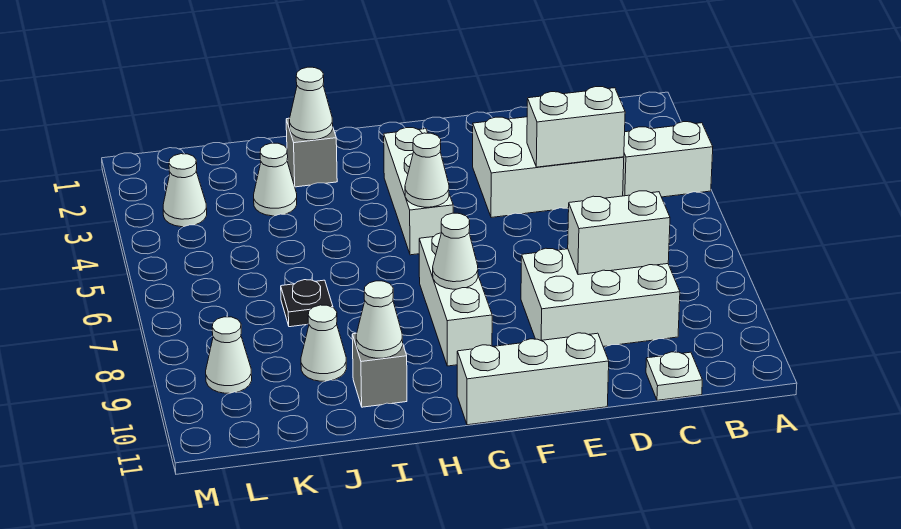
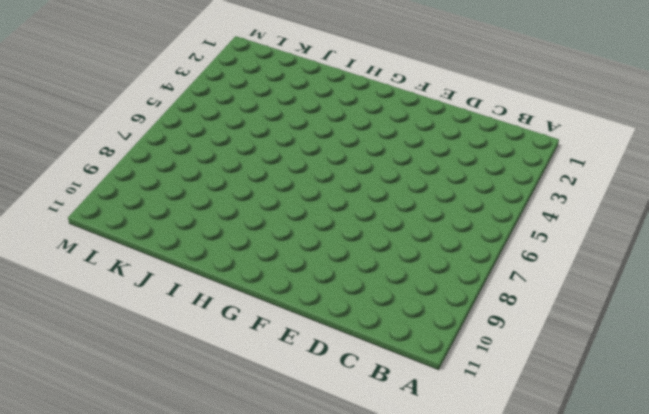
none -> white brick A4:B4 level 1
none -> white brick C3:E4 level 1
none -> white brick C8:E9 level 1

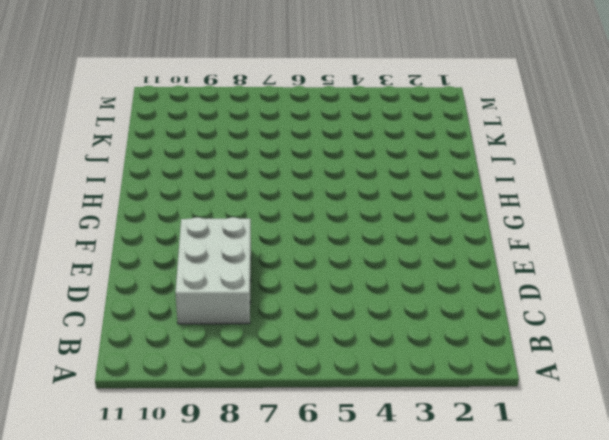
none -> white brick A4:B4 level 1
none -> white brick C3:E4 level 1
none -> white plate C11 level 1

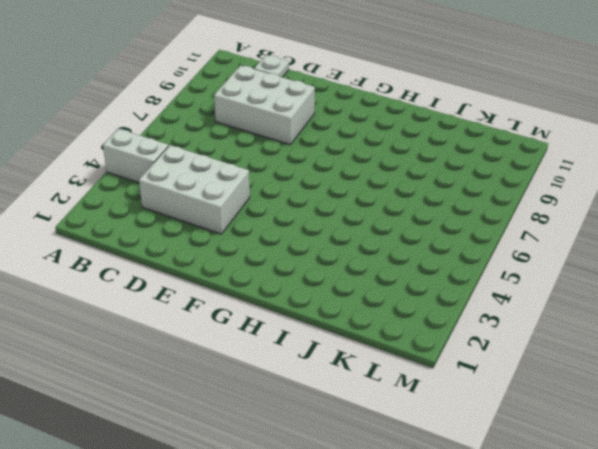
none -> white brick E11:G11 level 1
none -> white brick G3:G5 level 1
none -> white brick G7:G9 level 1

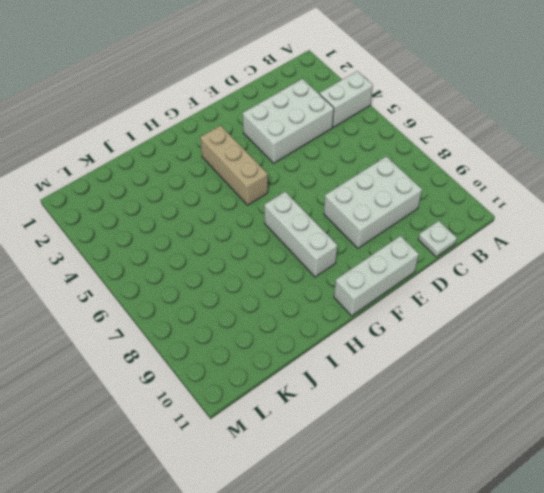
tan brick G3:G5 level 1 -> white brick G3:G5 level 1
none -> grey brick I2 level 1
none -> grey brick I10 level 1
none -> white cone J3 level 1

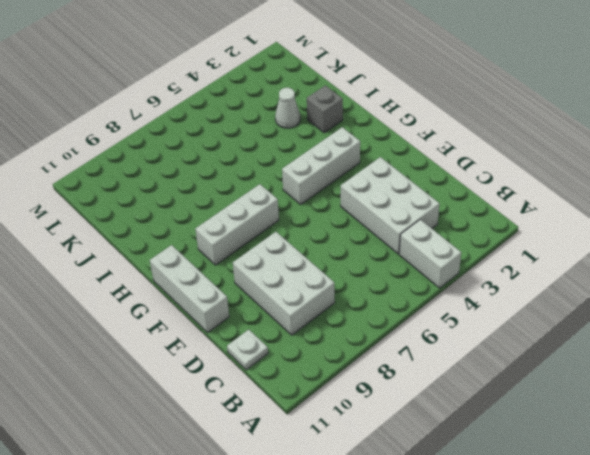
none -> grey brick I10 level 1
none -> black plate J7 level 1
none -> white cone J9 level 1

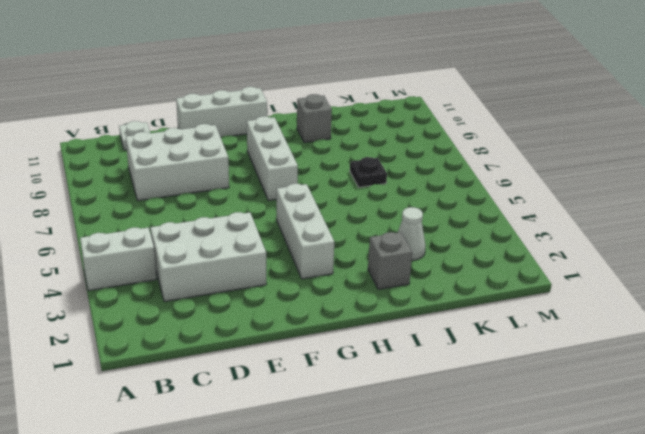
none -> white cone J9 level 1
none -> white cone L3 level 1
none -> white cone L9 level 1

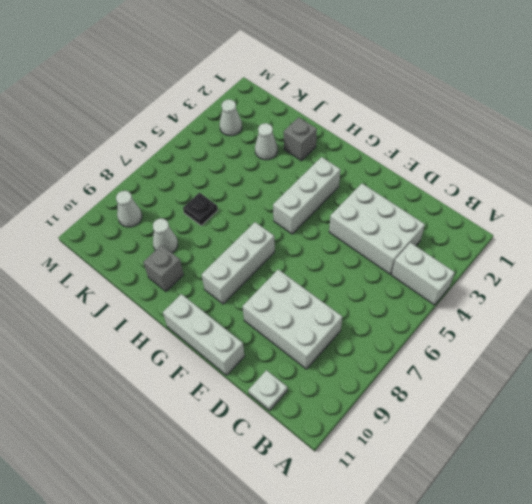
none -> white brick C4:D4 level 2
none -> white brick C8:D8 level 2
none -> white cone G5 level 2

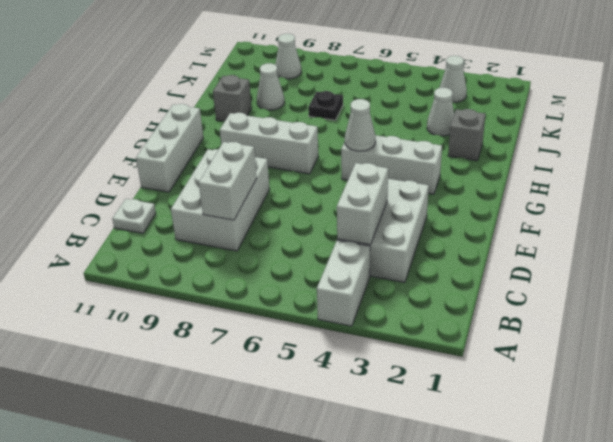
none -> white cone G8 level 2
none -> white cone I2 level 2
none -> white cone I10 level 2

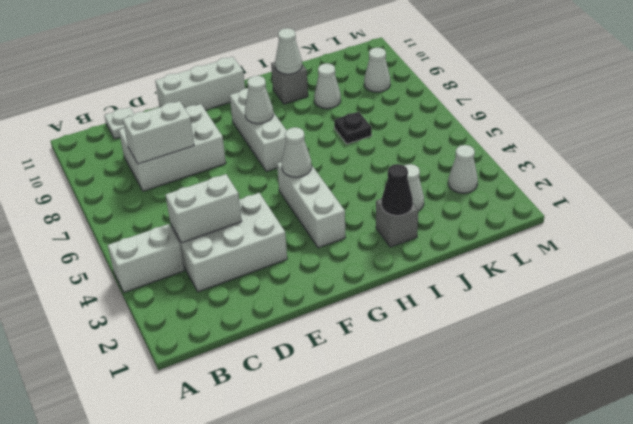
black cone I2 level 2 -> white cone I2 level 2

